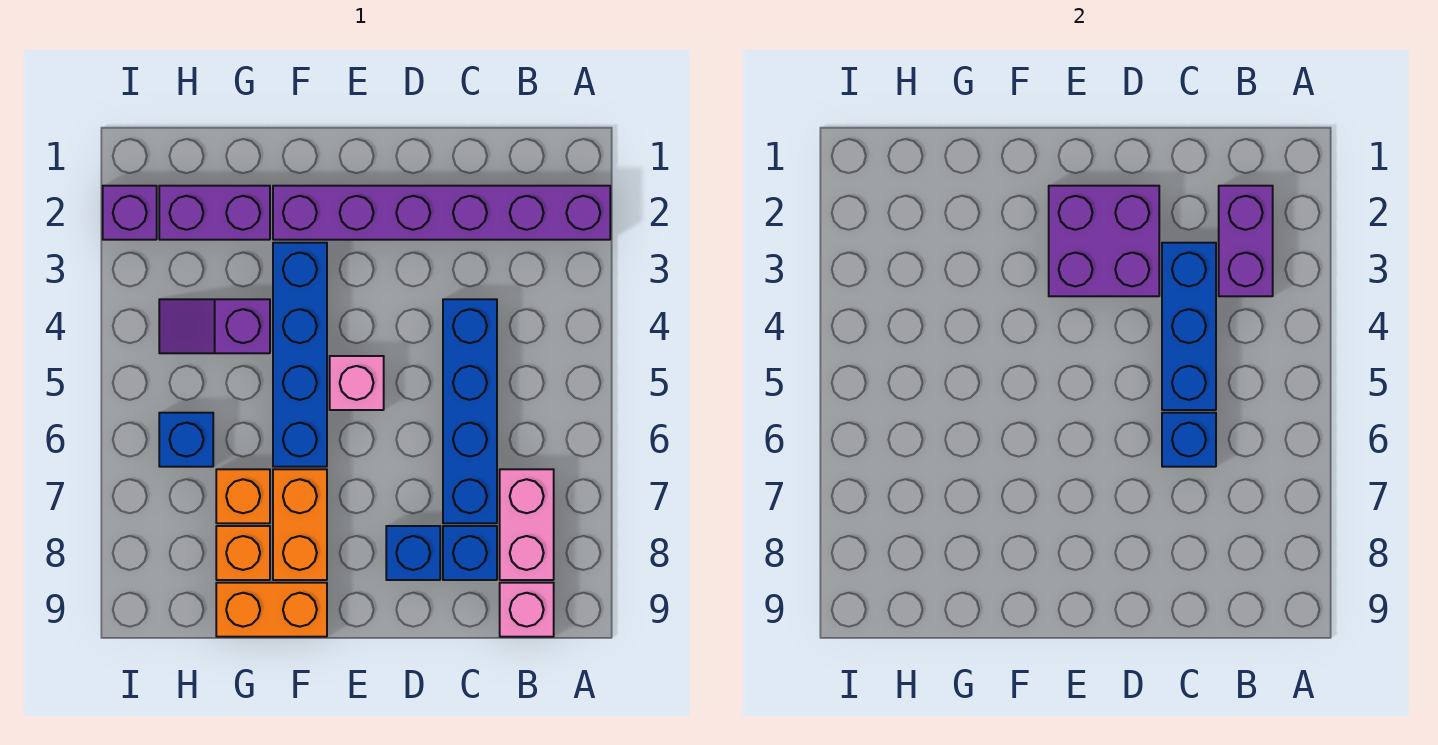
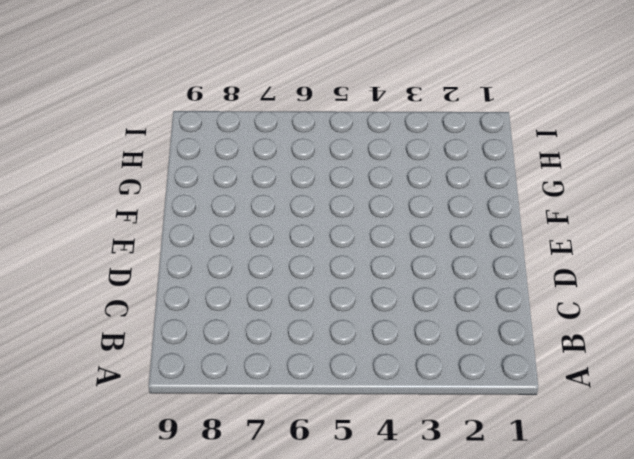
none -> purple brick A2:F2 level 1
none -> pink brick B7:B8 level 1
none -> pink brick B9 level 1

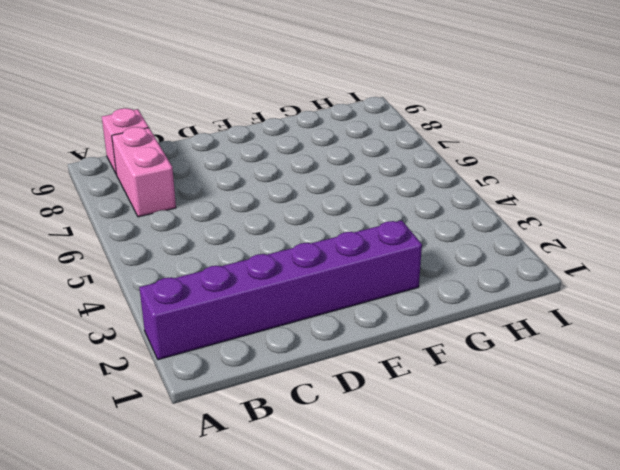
none -> blue brick C4:C7 level 1
none -> blue brick C8 level 1
none -> blue brick D8 level 1

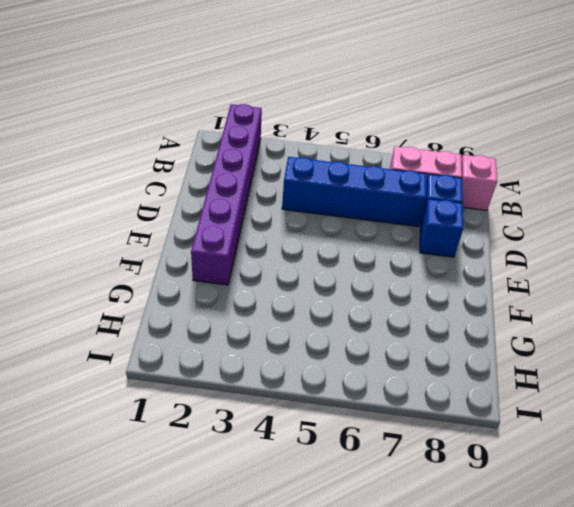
none -> pink brick E5 level 1
none -> blue brick F3:F6 level 1
none -> orange brick F7:F8 level 1

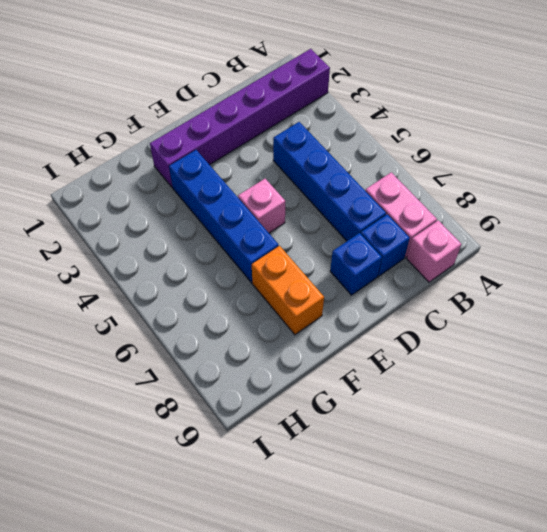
none -> orange brick F9:G9 level 1
none -> purple brick G2:H2 level 1
none -> purple slope G4:H4 level 1 top G

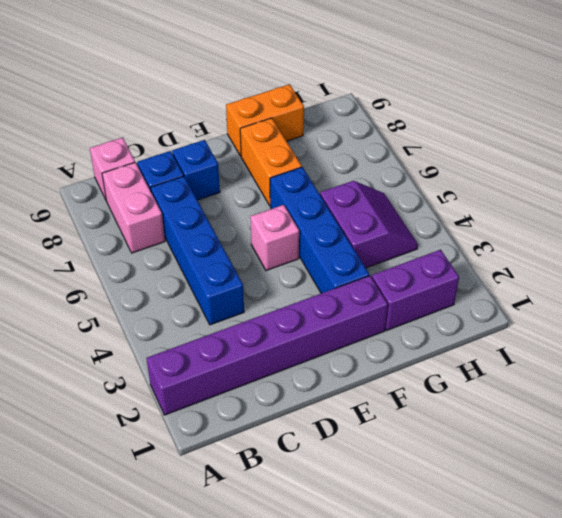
purple slope G4:H5 level 1 top G -> purple slope G4:H4 level 1 top G
none -> orange brick G7 level 1
none -> orange brick G8 level 1
none -> blue brick H6 level 1

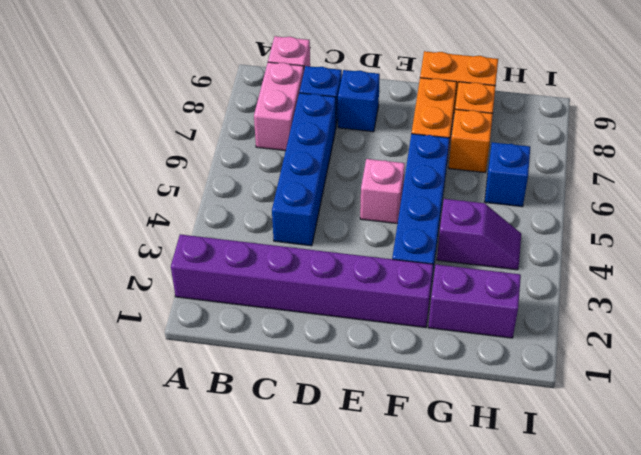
none -> purple brick I2 level 1
none -> purple brick B2:B3 level 2
none -> blue brick C3:C5 level 2

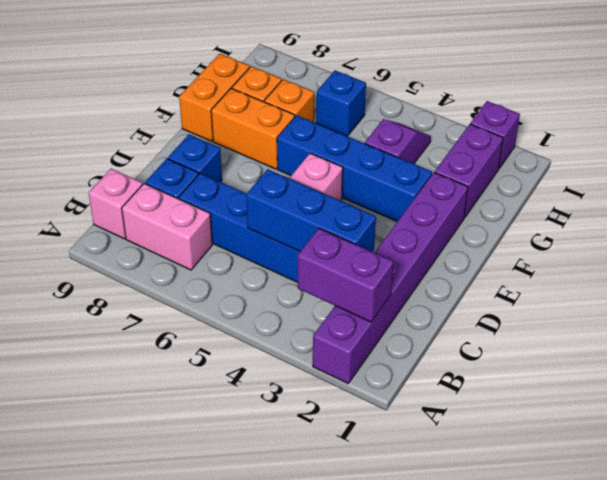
none -> blue brick C6 level 2
none -> purple brick D2:E3 level 2

